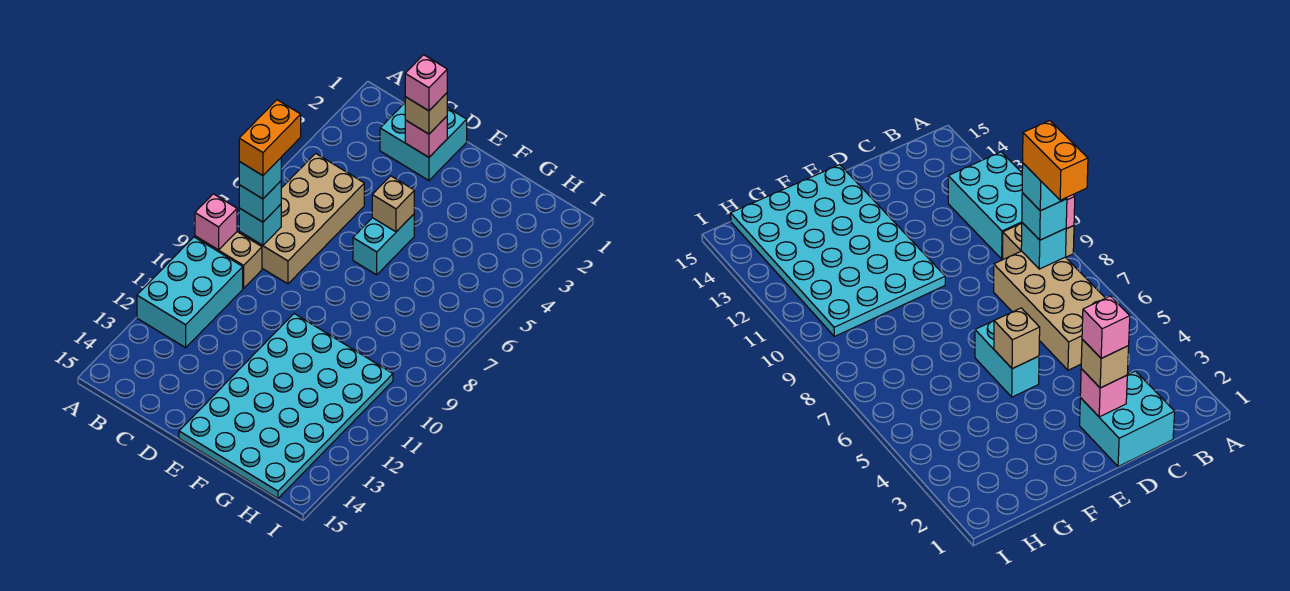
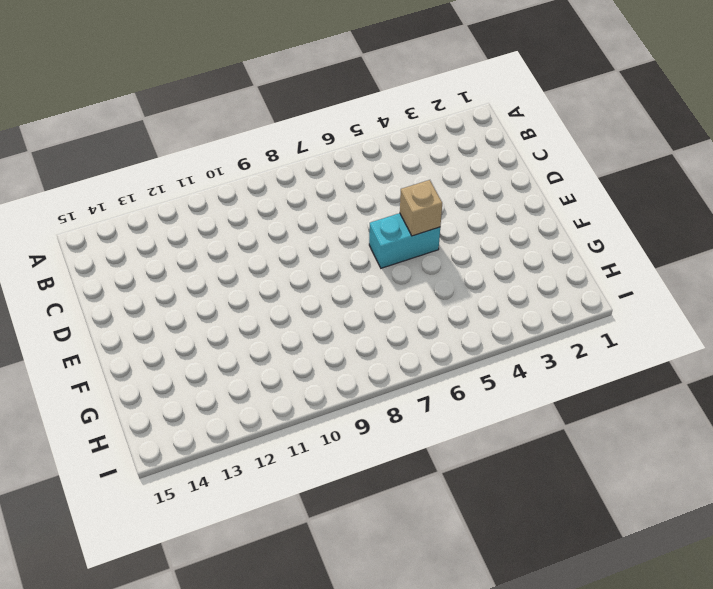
none -> tan brick A9:B9 level 1
none -> cyan brick A10:B12 level 1
none -> tan brick B5:C8 level 1

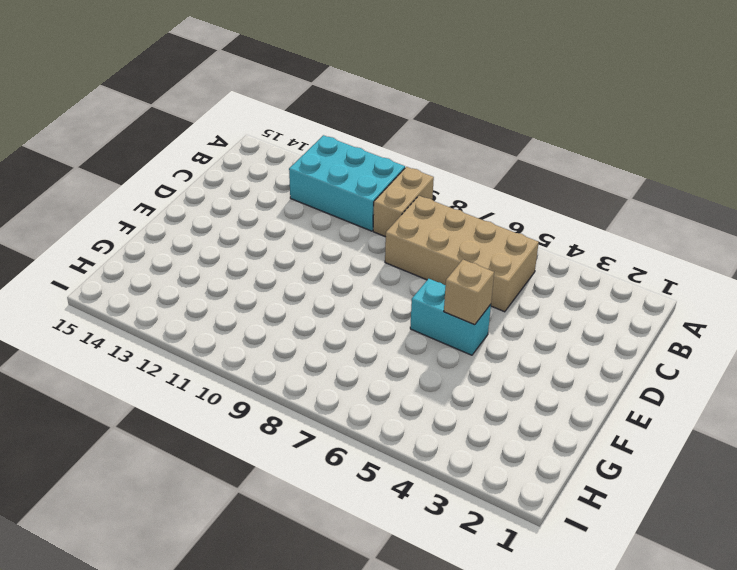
none -> cyan brick C1:D2 level 1
none -> cyan plate E10:H15 level 1
none -> pink brick A9 level 2

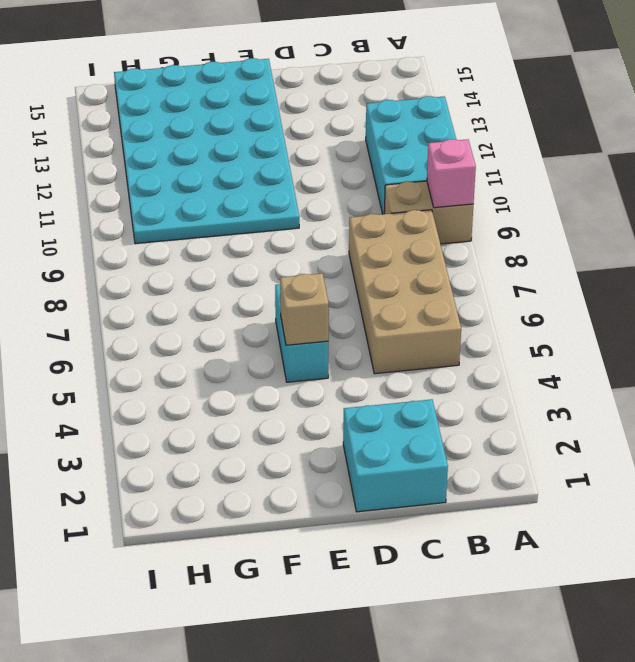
none -> cyan brick B8 level 2
none -> pink brick D2 level 2
none -> cyan brick B8 level 3

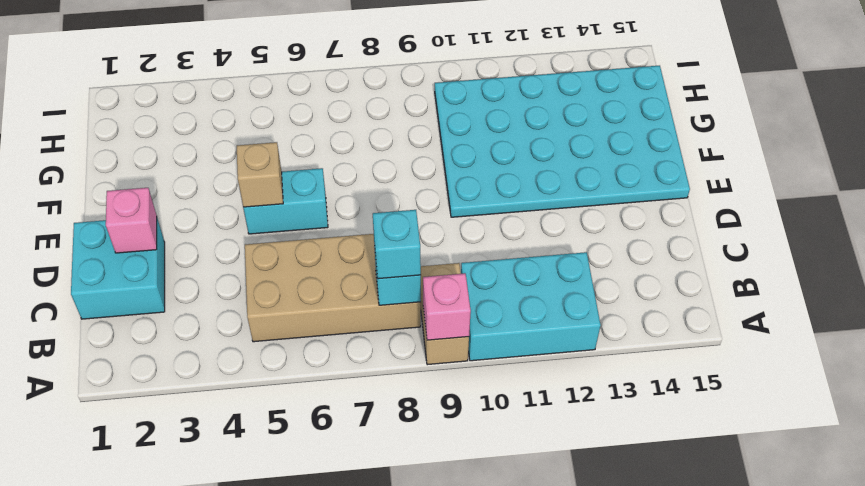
none -> tan brick D2 level 3
none -> cyan brick B8 level 4
none -> pink brick D2 level 4

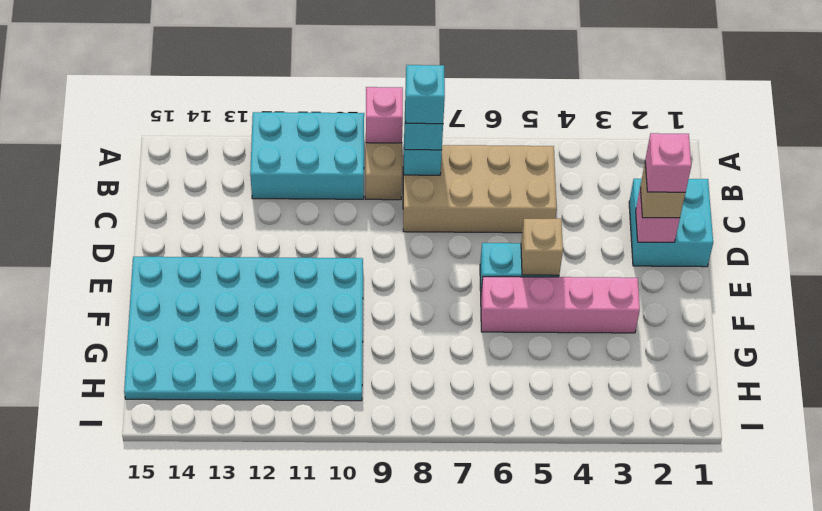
pink brick F3:F6 level 1 -> none
none -> orange brick B7:B8 level 5

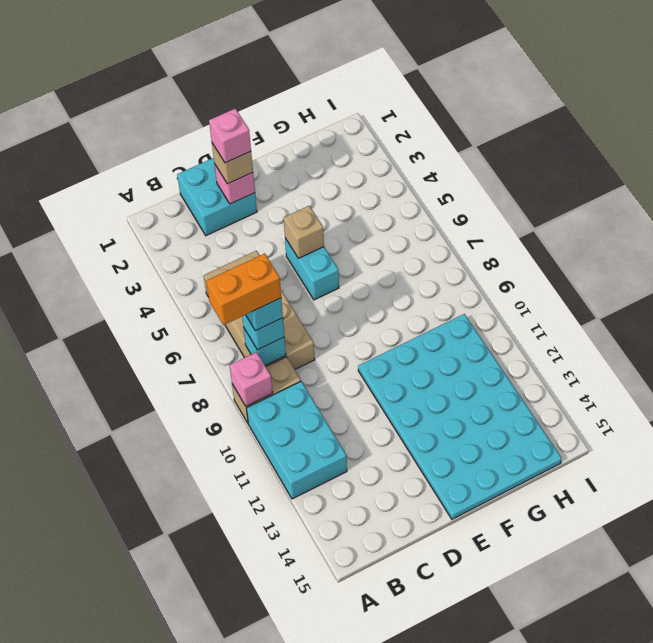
orange brick A8:B8 level 5 -> orange brick B7:B8 level 5

